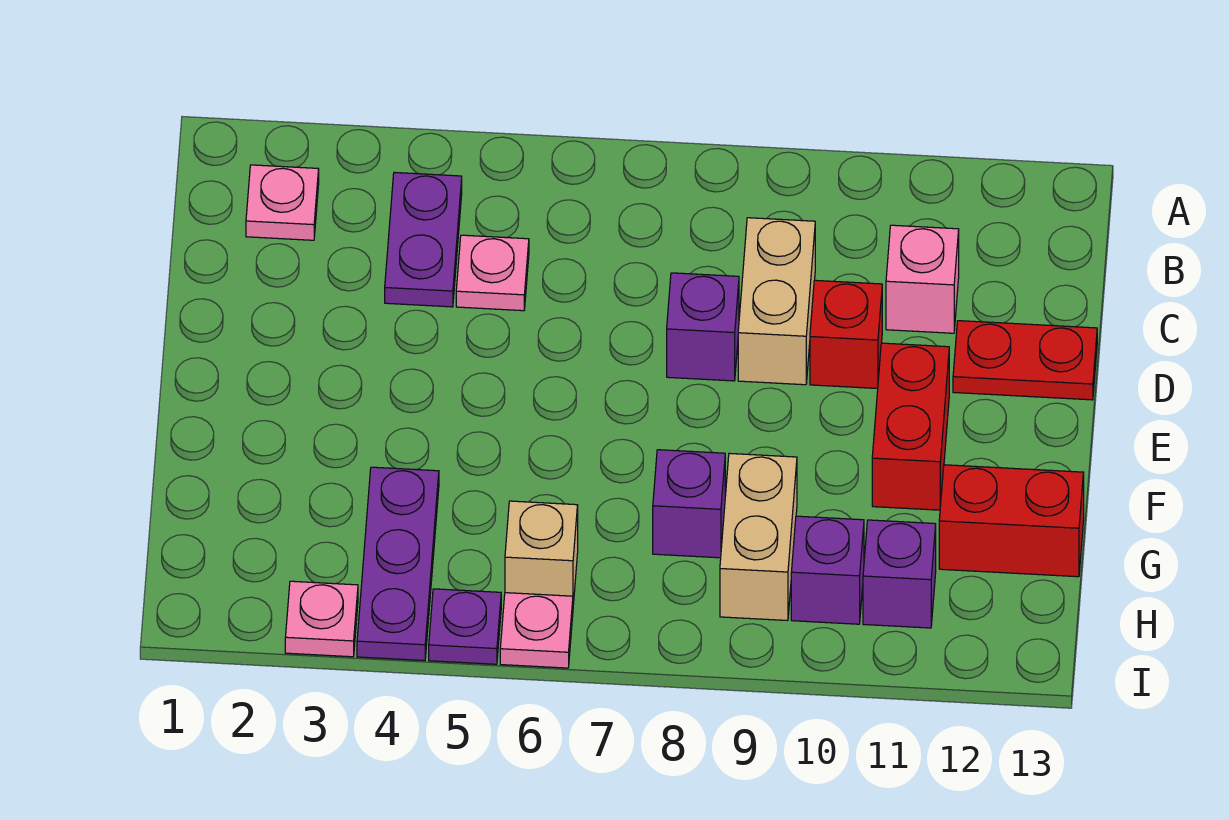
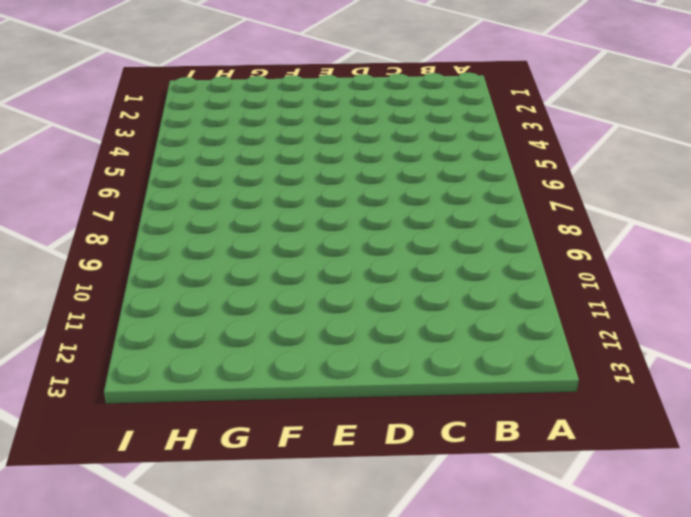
none -> pink plate B2 level 1
none -> purple plate B4:C4 level 1
none -> pink plate C5 level 1

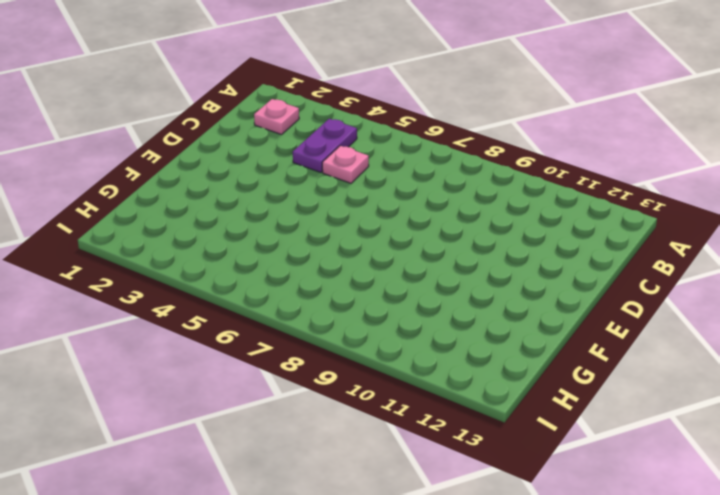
none -> tan brick C9:D9 level 1
none -> pink brick C11 level 1
none -> purple brick D8 level 1

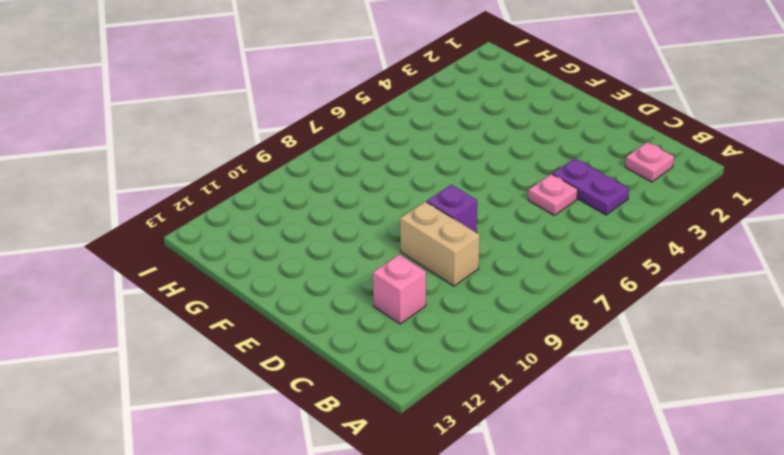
none -> red brick D10 level 1
none -> red plate D12:D13 level 1
none -> red brick E11:F11 level 1

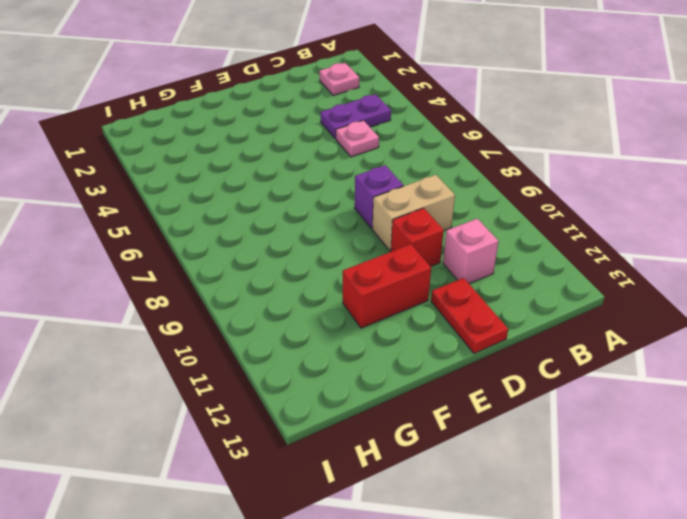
none -> purple plate G4:I4 level 1
none -> purple brick G8 level 1
none -> tan brick G9:H9 level 1

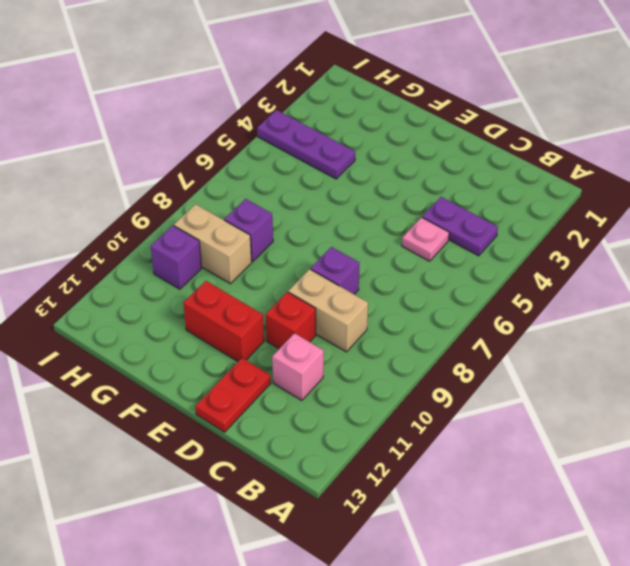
none -> pink plate B2 level 1
none -> red brick G12:G13 level 1
none -> tan brick H6 level 1

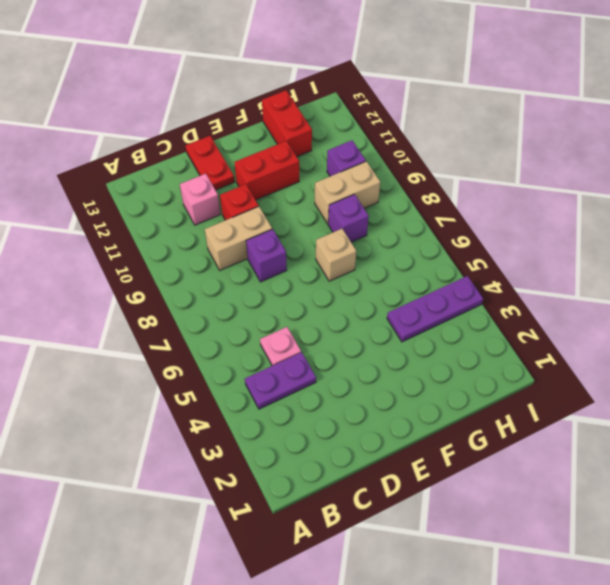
tan brick F7 level 1 -> tan brick H6 level 1
none -> pink plate B2 level 1
none -> purple brick H11 level 1
none -> pink plate I3 level 1

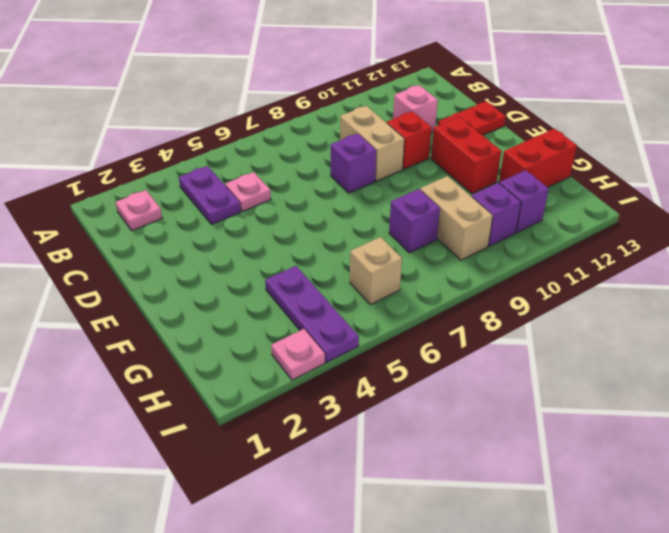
none -> purple plate I5 level 1
none -> pink plate I6 level 1

